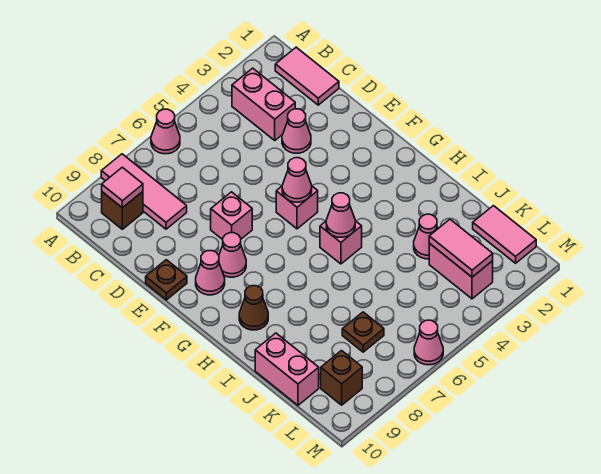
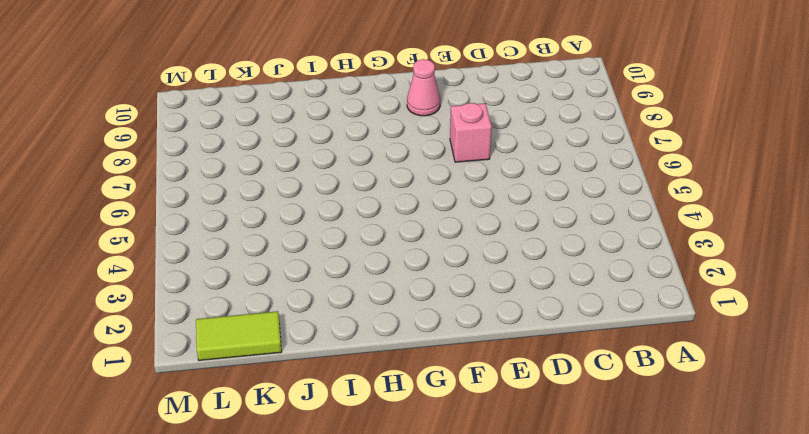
lime tile K1:L1 level 1 -> pink tile K1:L1 level 1
none -> pink cone A6 level 1
none -> pink tile A8:C8 level 1
none -> pink tile B1:C1 level 1

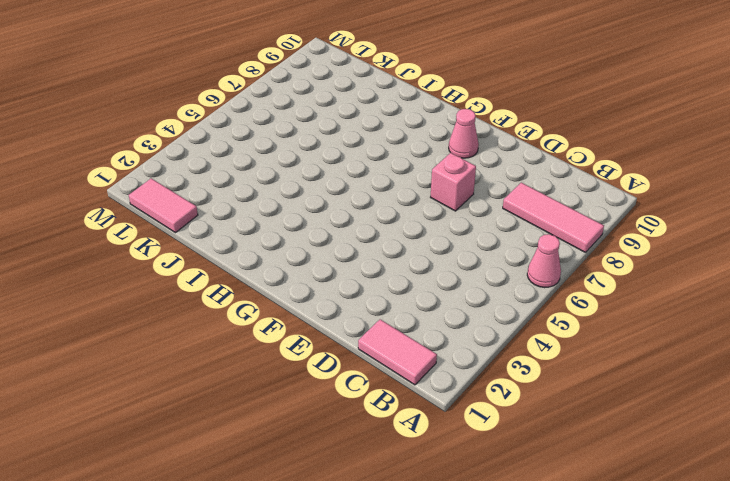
none -> pink brick B3:C3 level 1
none -> brown brick B9 level 1
none -> pink cone D3 level 1

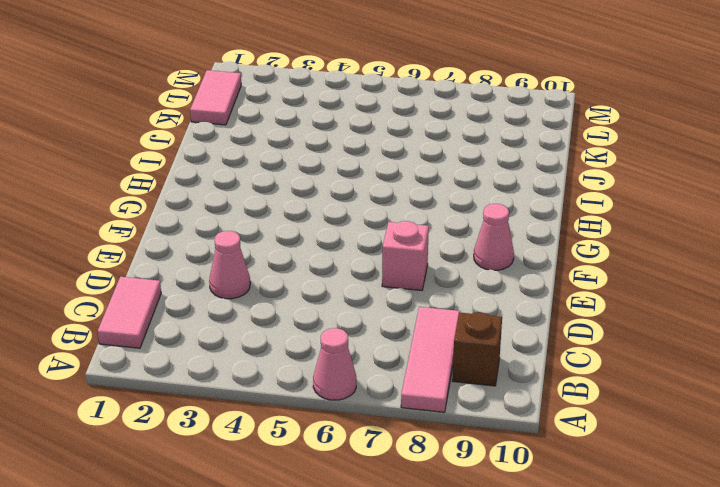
none -> pink brick B3:C3 level 1
none -> brown plate E10 level 1
none -> pink brick F5 level 1

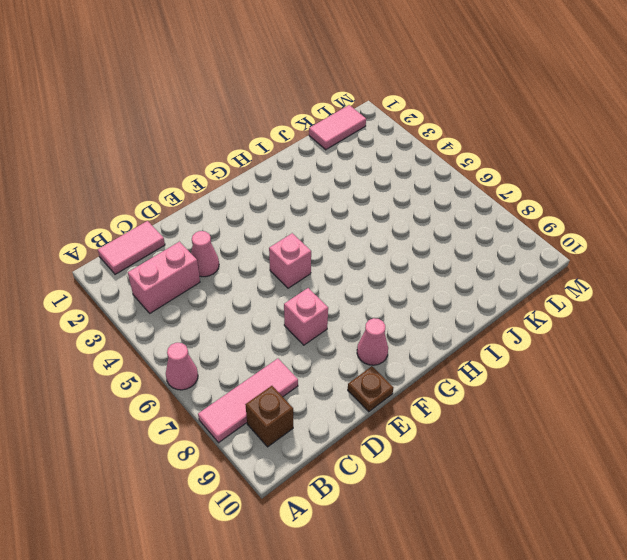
none -> pink cone F8 level 1
none -> pink brick H5 level 1
none -> brown cone H9 level 1

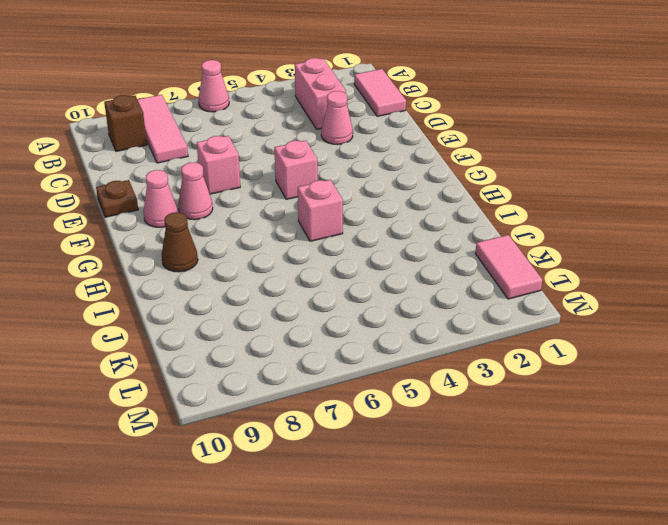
none -> pink cone J3 level 1
none -> pink brick J10:K10 level 1
none -> pink brick K3:L3 level 1

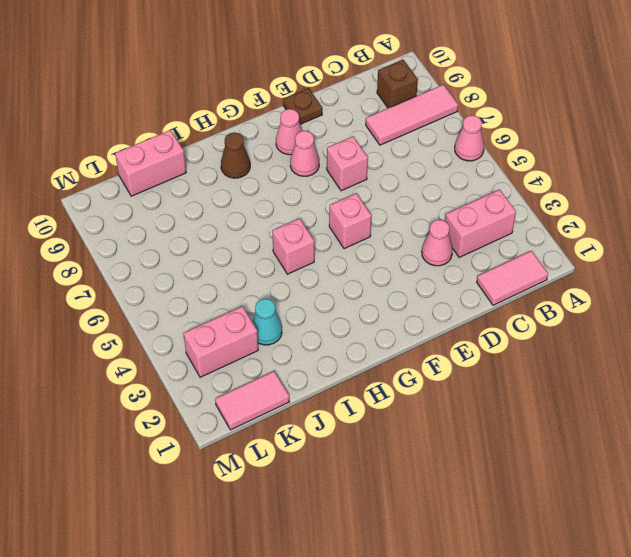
cyan cone J3 level 1 -> pink cone J3 level 1
none -> brown plate K7 level 1
none -> brown brick L9 level 1
none -> pink cone M6 level 1

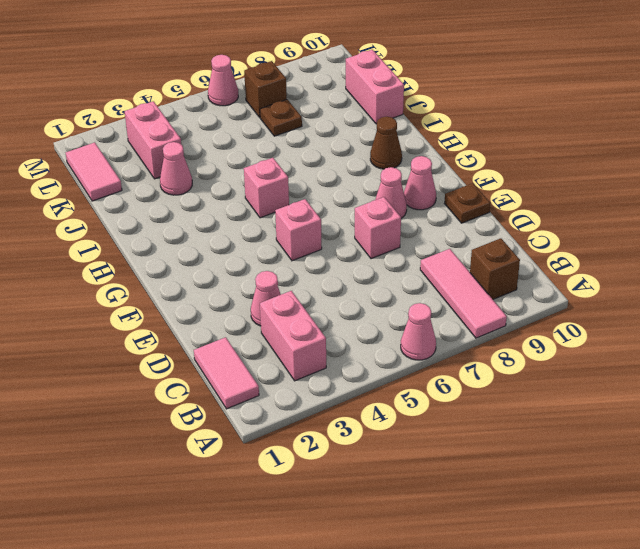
brown brick L7 level 1 -> brown brick L9 level 1
none -> pink tile B9 level 2
none -> pink cone F5 level 2
none -> pink cone H5 level 2

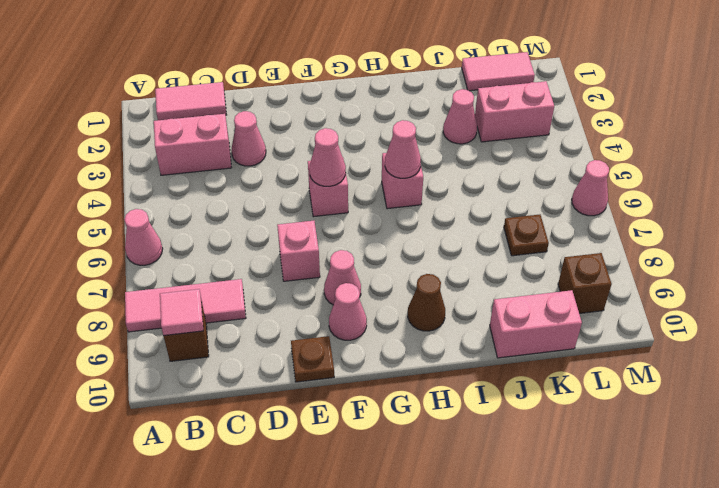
none -> pink tile K3:L3 level 2

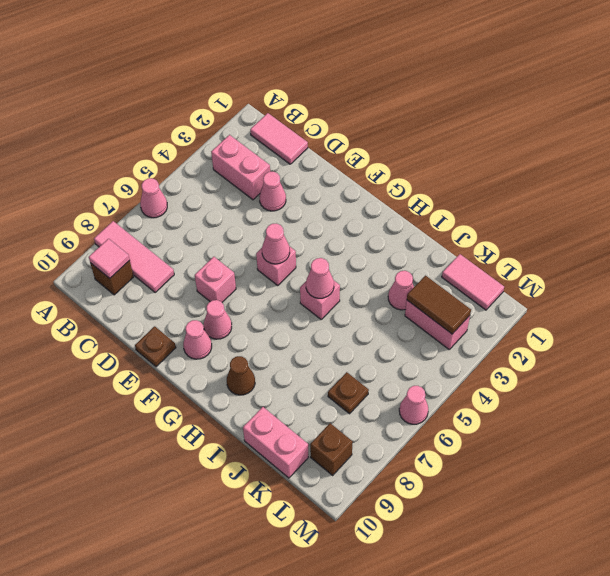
brown tile K3:L3 level 2 -> pink tile K3:L3 level 2

